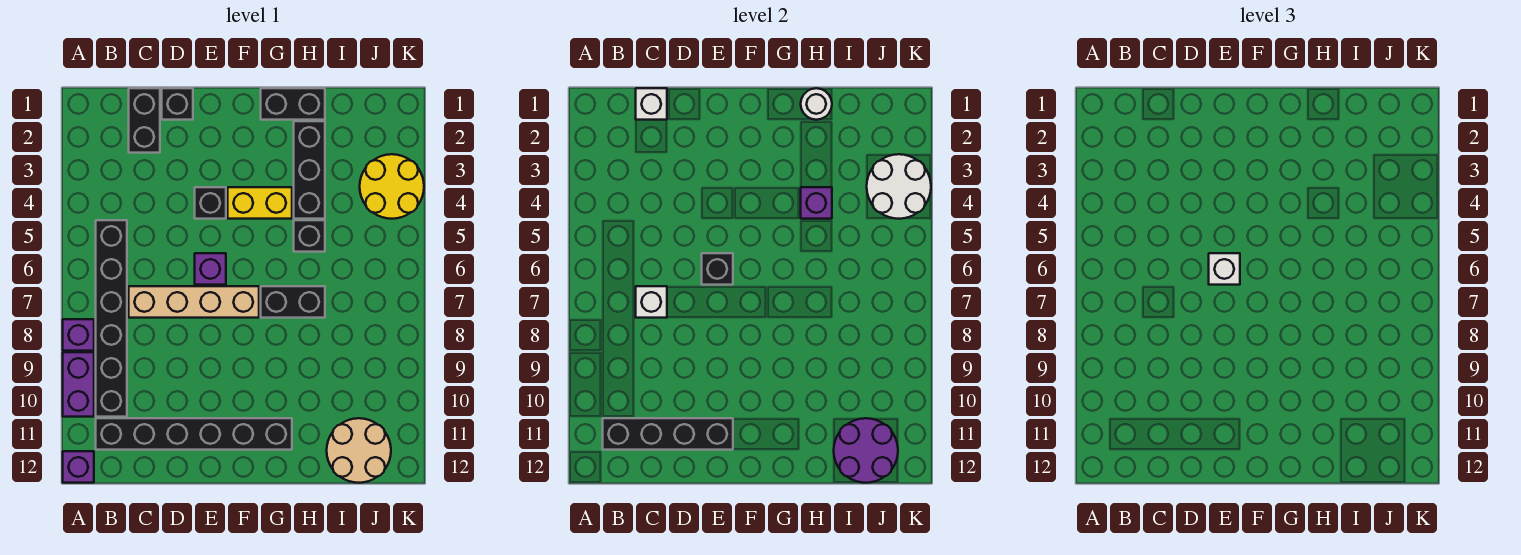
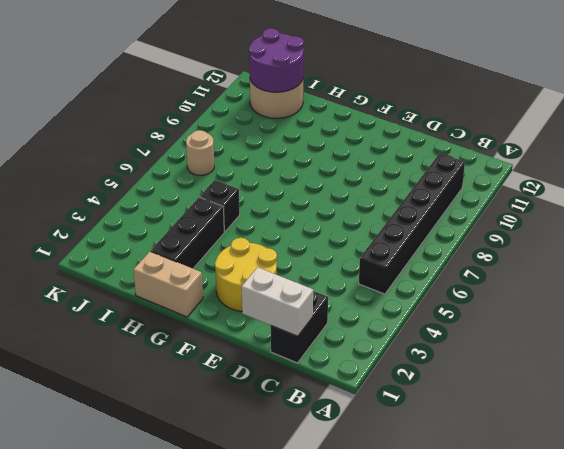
white brick C1:D1 level 2 -> white brick C1 level 2
yellow round brick E2:F3 level 1 -> yellow round brick J3:K4 level 1
tan brick G1:H1 level 1 -> black brick G1:H1 level 1
tan round brick J7 level 1 -> none
none -> purple brick A8 level 1
none -> purple brick A9:A10 level 1
none -> purple brick A12 level 1

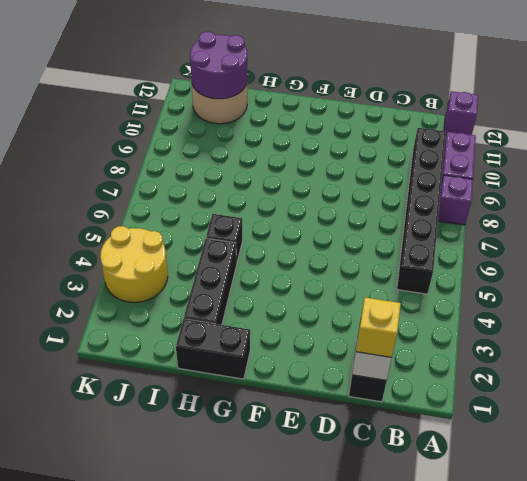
yellow brick C1 level 3 -> none
none -> black brick B11:G11 level 1
none -> tan brick C7:F7 level 1
none -> black brick D1 level 1

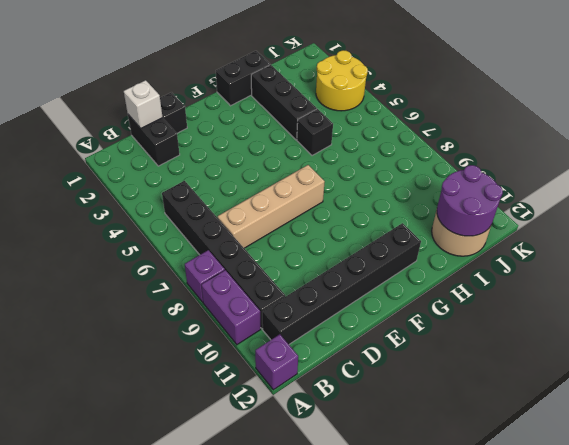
none -> black brick E4 level 1
none -> purple brick E6 level 1
none -> yellow brick F4:G4 level 1

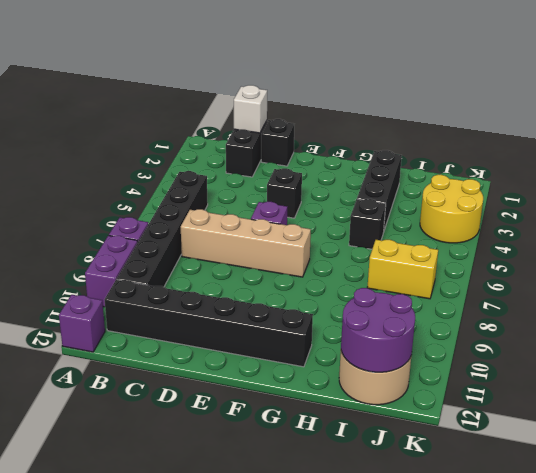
yellow brick I7:J7 level 1 -> yellow brick F4:G4 level 1
none -> black brick G1:H1 level 1
none -> black brick G7:H7 level 1
none -> black brick B11:E11 level 2

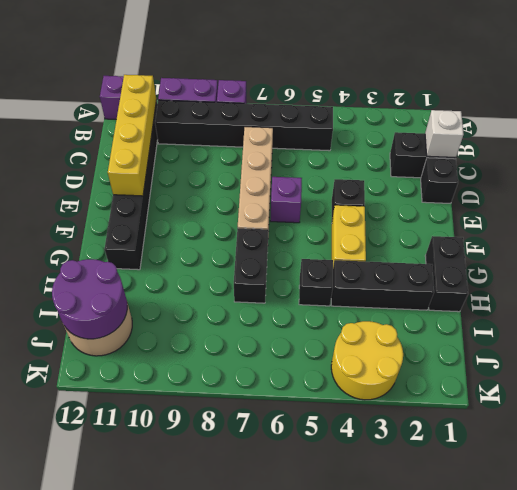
yellow brick B11:E11 level 2 -> black brick B11:E11 level 2
none -> white brick C7 level 2
none -> black brick E6 level 2
none -> white round brick H1 level 2

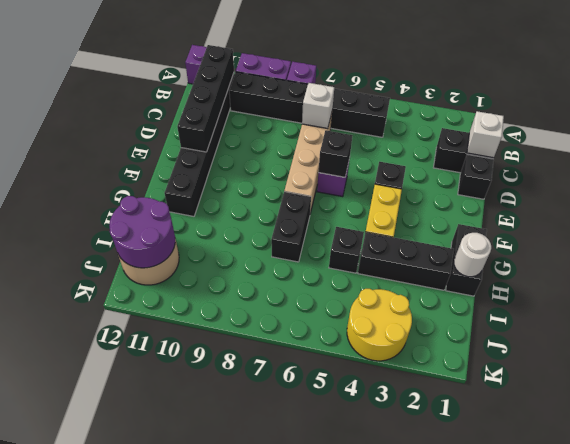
none -> purple brick H4 level 2
none -> white round brick J3:K4 level 2
none -> white brick E6 level 3

